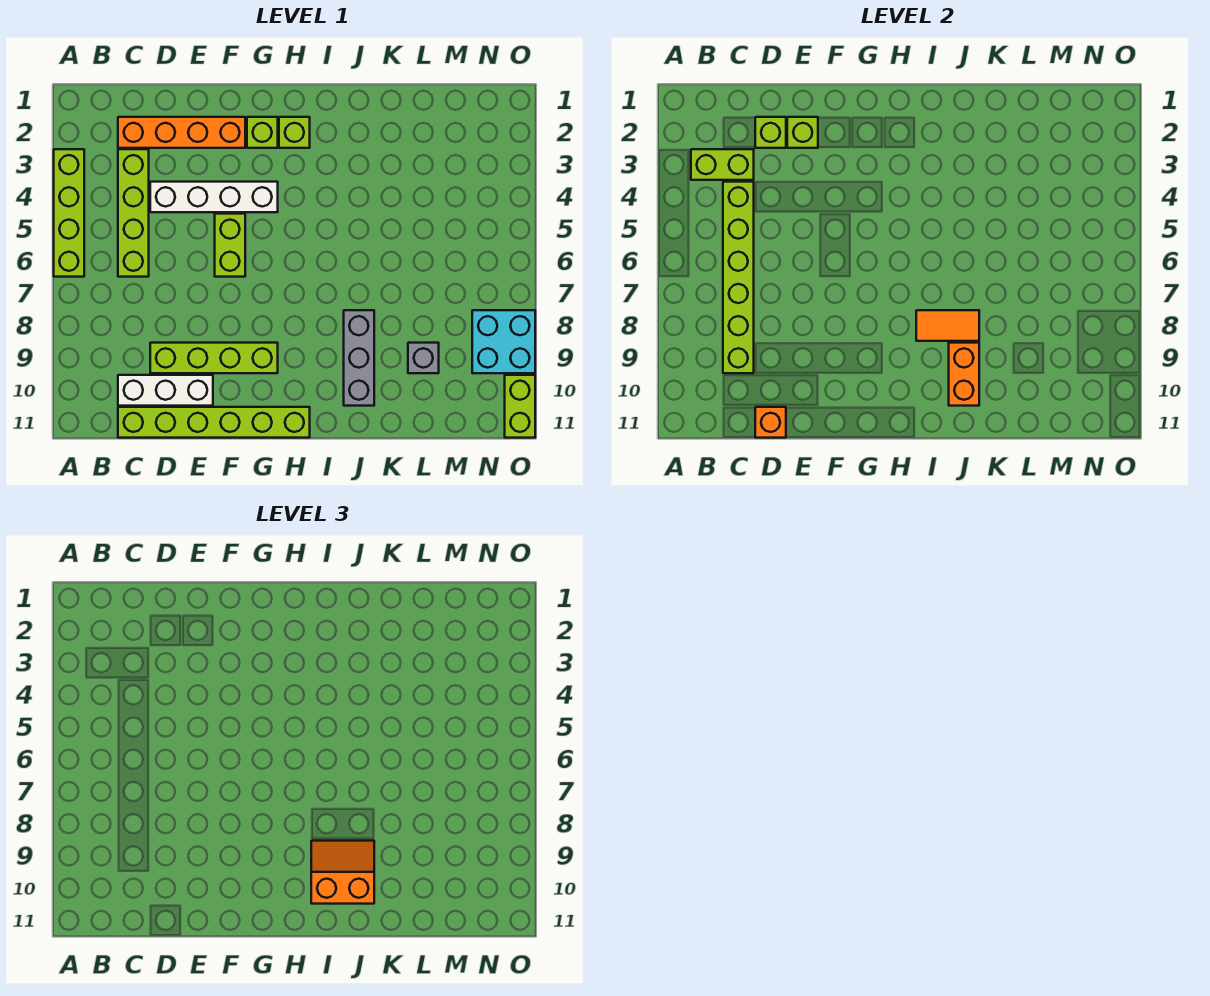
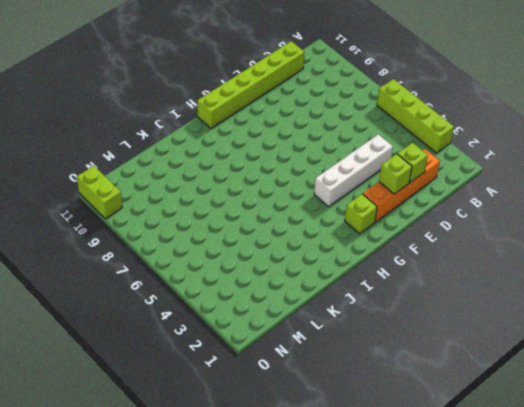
none -> lime brick C3:C6 level 1
none -> white brick C10:E10 level 1
none -> lime brick D9:G9 level 1

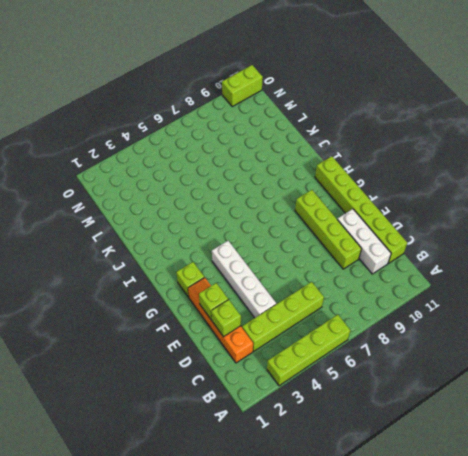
none -> lime brick F5:F6 level 1
none -> lime brick H2 level 1
none -> grey brick J8:J10 level 1

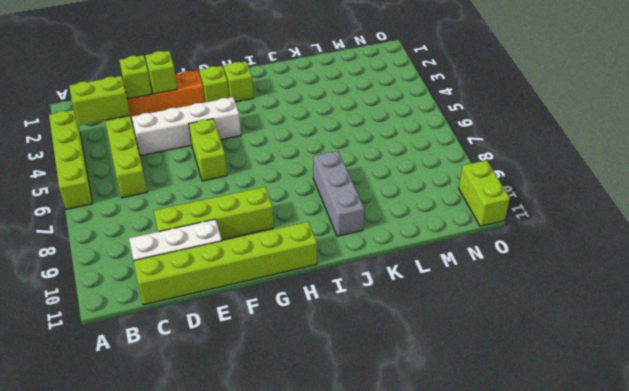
none -> grey brick L9 level 1
none -> cyan brick N8:O9 level 1
none -> lime brick C4:C9 level 2

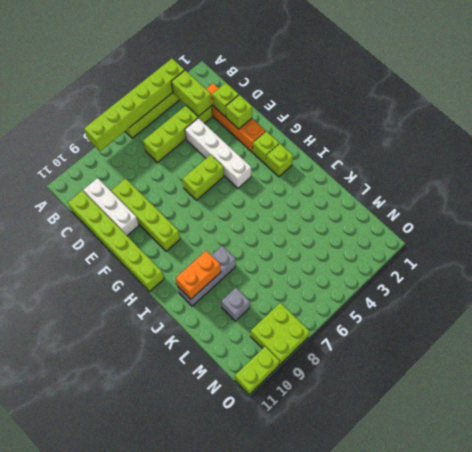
lime brick A3:A8 level 2 -> lime brick C4:C9 level 2
lime brick N8:O9 level 1 -> cyan brick N8:O9 level 1
none -> orange brick D11 level 2
none -> orange tile I8:J8 level 2
none -> orange slope I9:J10 level 3 top 10

